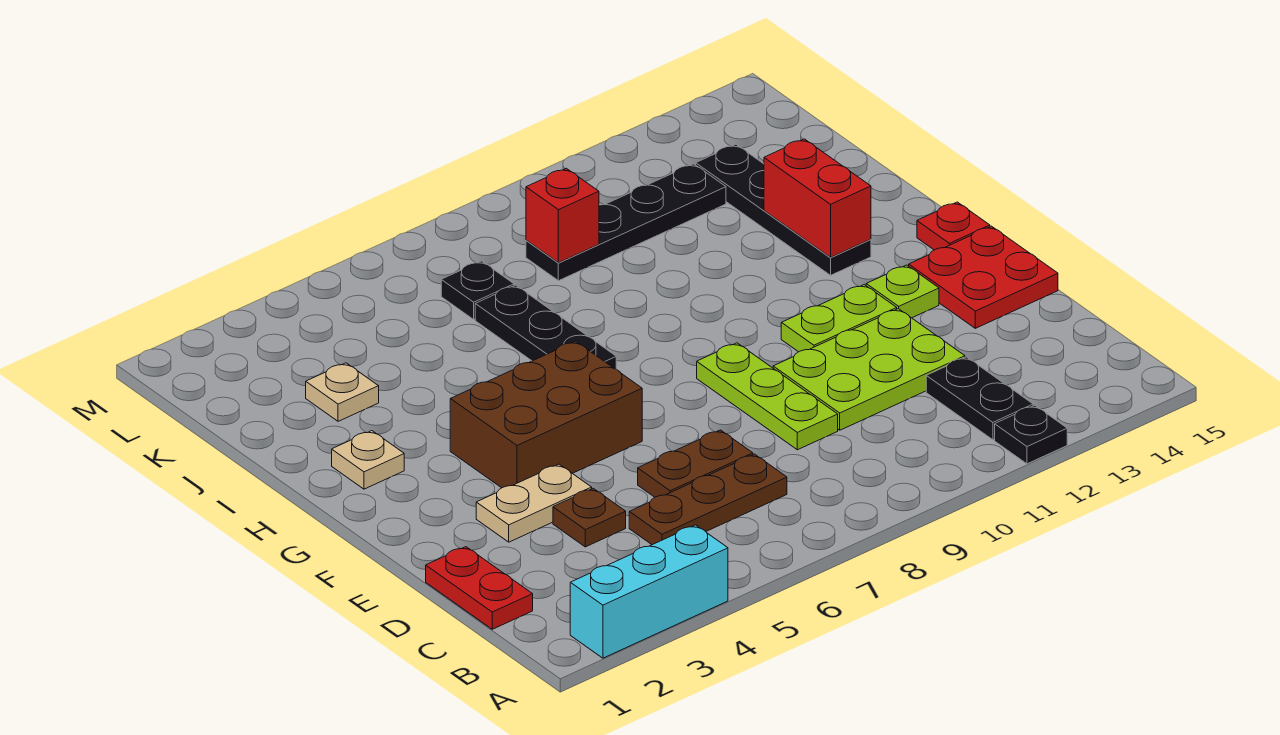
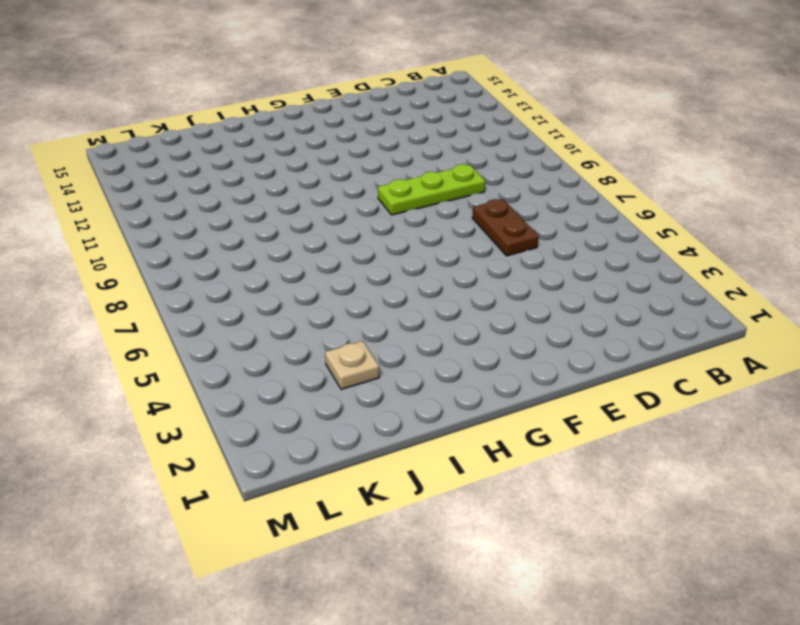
none -> cyan brick A2:A4 level 1
none -> black plate A12 level 1
none -> black plate B12:C12 level 1

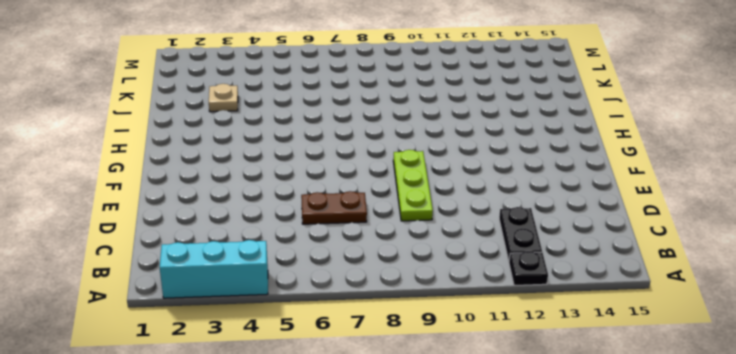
none -> red plate C1:D1 level 1
none -> brown plate C5:C7 level 1
none -> brown plate D4 level 1

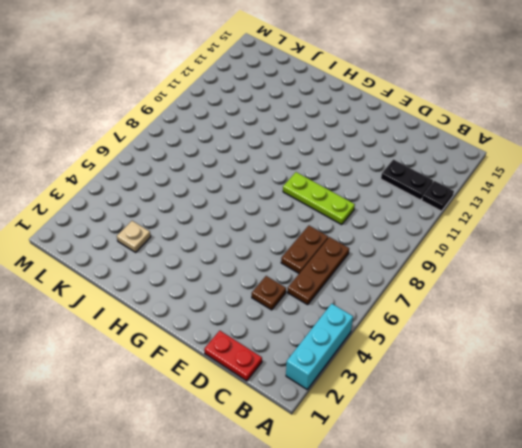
none -> lime plate D10:E12 level 1
none -> tan plate E3:E4 level 1
none -> red plate E14:F15 level 1

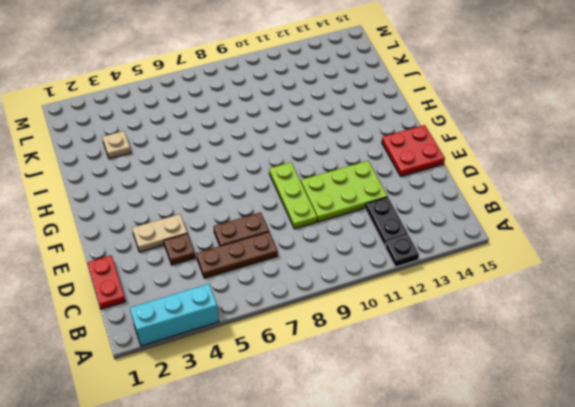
none -> brown brick F4:G6 level 1
none -> lime plate F11:F12 level 1
none -> lime plate F13 level 1

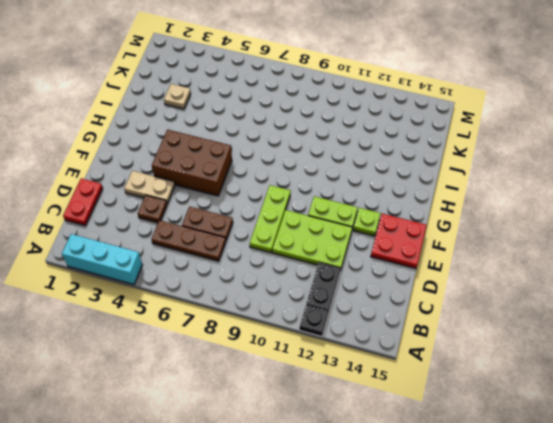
none -> red plate G15 level 1
none -> tan plate H2 level 1
none -> black plate H7:J7 level 1

